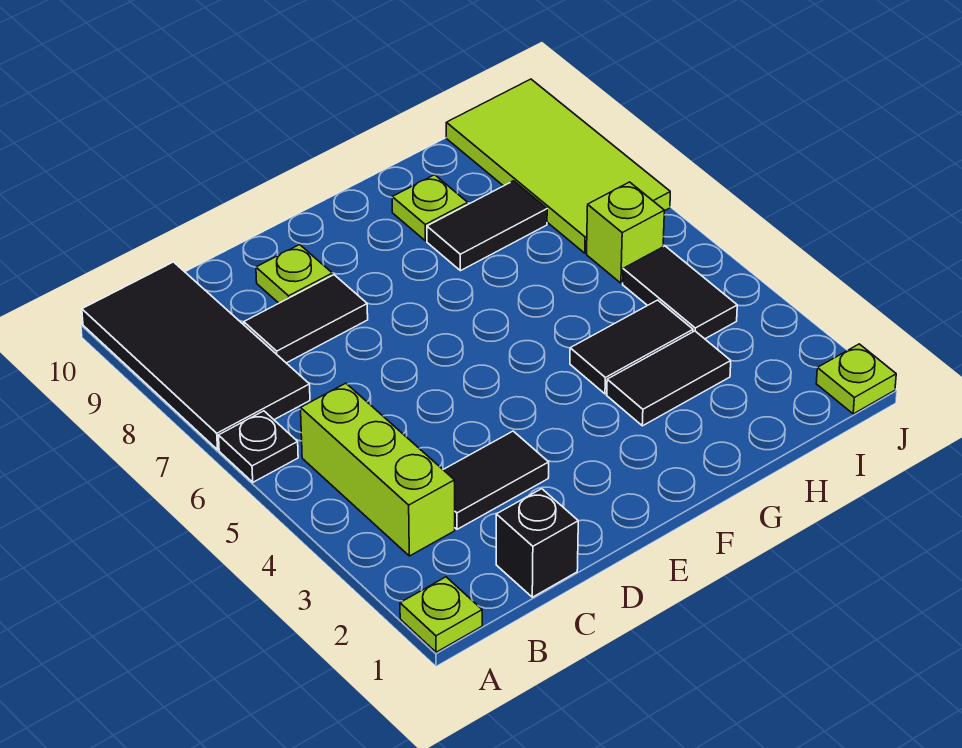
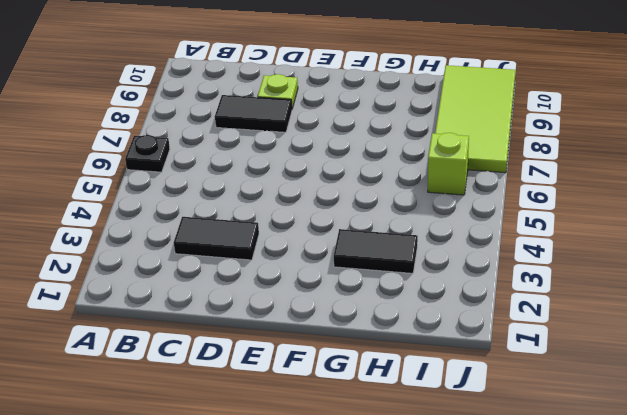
none -> lime plate A1 level 1
none -> black tile A7:B10 level 1
none -> lime brick B3:B5 level 1

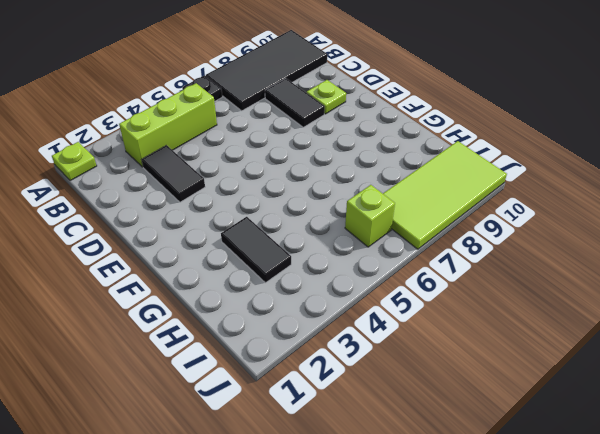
none -> black brick C1 level 1
none -> black tile G4:H4 level 1
none -> black tile G8:H8 level 1

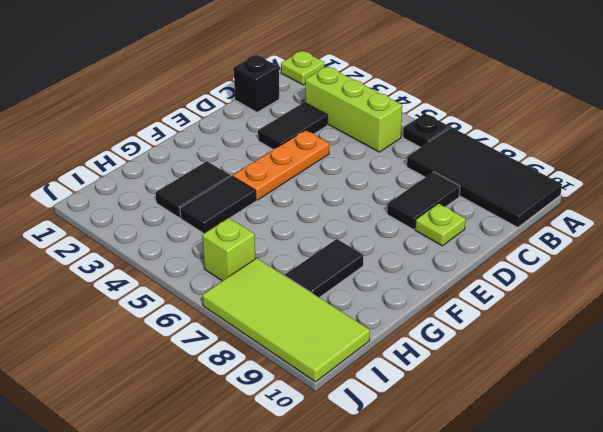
orange plate D4:F4 level 1 -> none
none -> lime plate G9 level 1
none -> black tile I4:I5 level 1
none -> lime plate J1 level 1

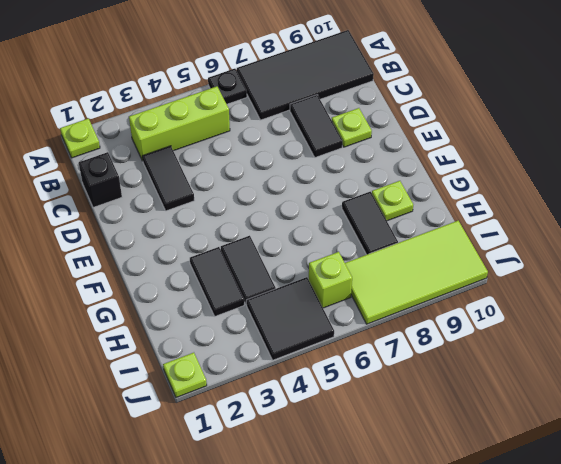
black tile I4:J5 level 1 -> black tile I4:I5 level 1

